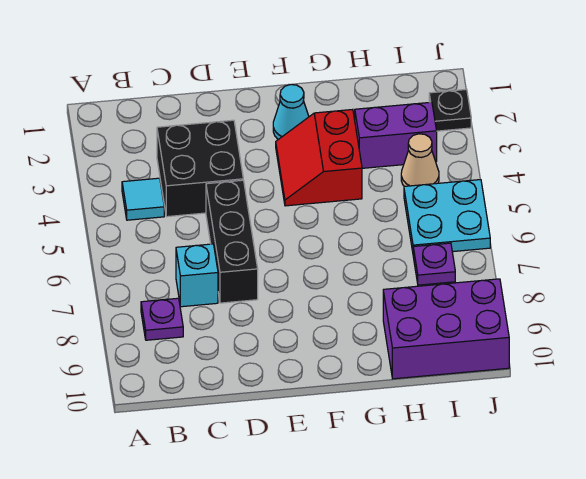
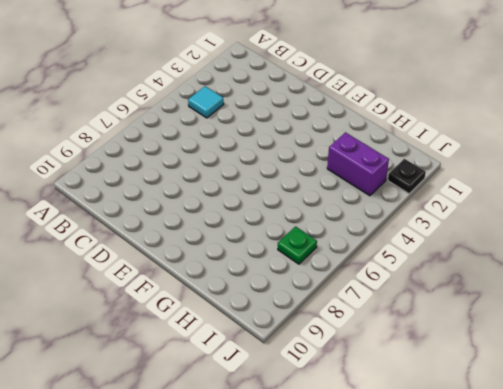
green plate I7 level 1 -> purple plate I7 level 1
none -> purple plate B8 level 1
none -> black brick C3:D4 level 1
none -> cyan brick C7 level 1

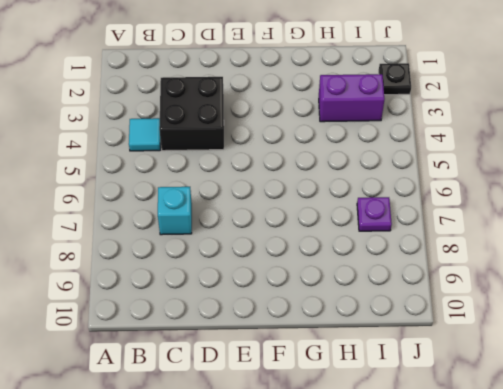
none -> purple plate B8 level 1
none -> black brick D5:D7 level 1
none -> cyan cone F2 level 1

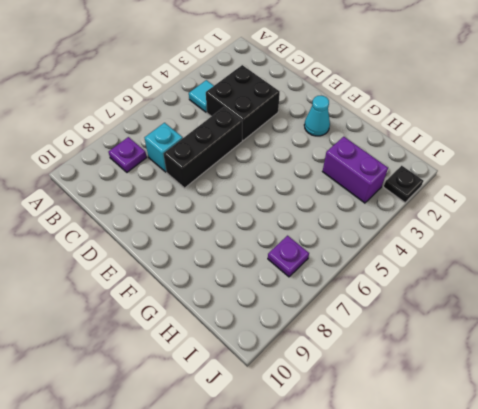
none -> red slope F3:G4 level 1 top G
none -> purple brick H9:J10 level 1
none -> tan cone I4 level 1

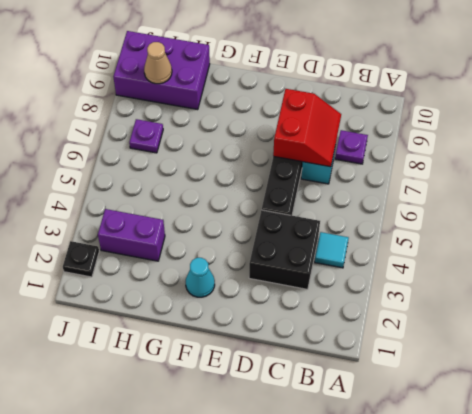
red slope C7:D8 level 2 top D -> red slope F3:G4 level 1 top G
tan cone I9 level 2 -> tan cone I4 level 1
none -> cyan plate I5:J6 level 1

